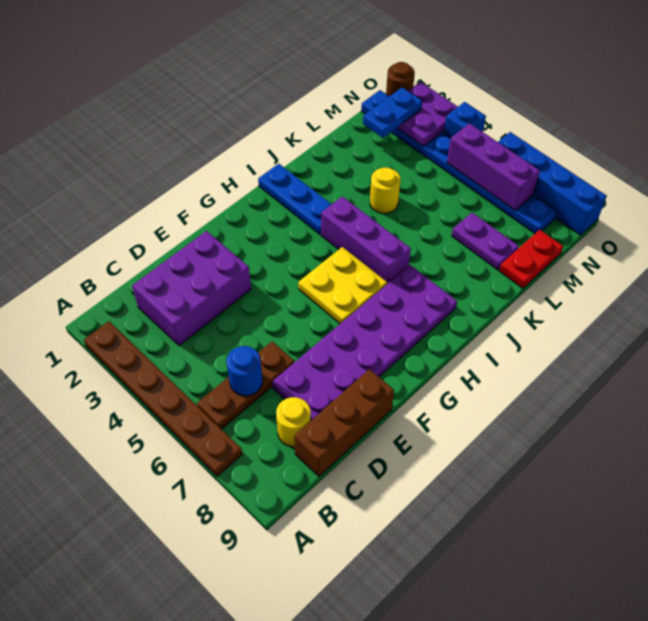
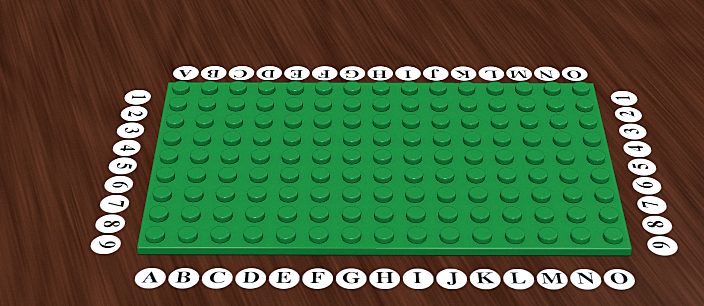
none -> brown plate A2:A7 level 1
none -> brown plate B6:D6 level 1
none -> purple brick C2:E3 level 1

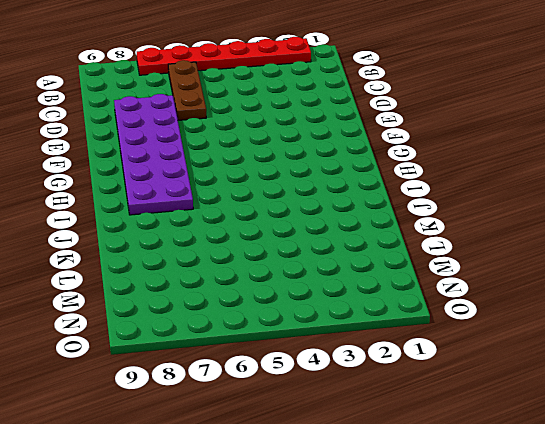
red plate A2:A7 level 1 -> brown plate A2:A7 level 1
none -> purple brick C2:E3 level 1
none -> yellow round brick C8 level 1
none -> brown brick C9:E9 level 1

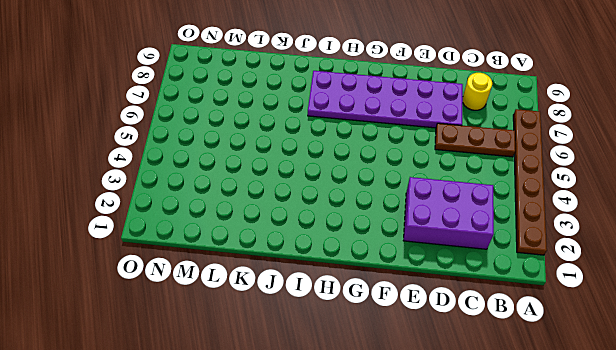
none -> brown brick C9:E9 level 1
none -> yellow plate G5:H6 level 1
none -> blue plate I1:I3 level 1

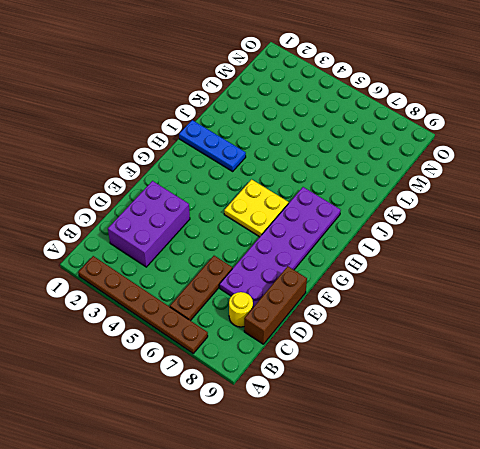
none -> purple brick I4:I6 level 1
none -> yellow round brick K4 level 1
none -> purple plate L7:L8 level 1

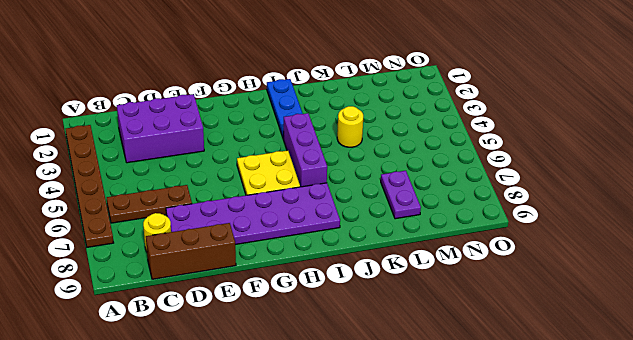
none -> red plate L9:M9 level 1
none -> blue plate N1:N8 level 1
none -> brown round brick O1 level 1

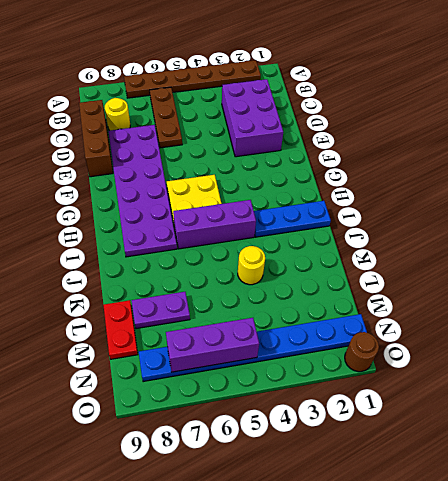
none -> blue brick O4 level 1
none -> blue brick O6:O9 level 1
none -> blue round brick C6 level 2

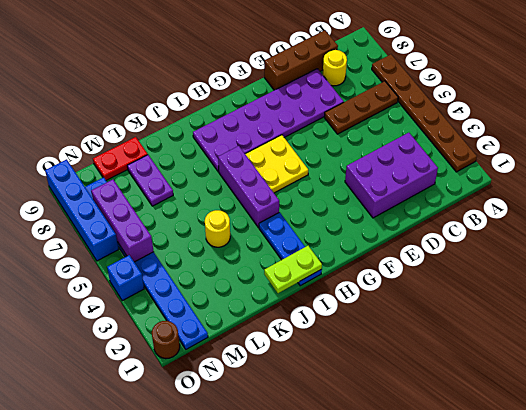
lime plate I1:J1 level 2 -> none
none -> blue round brick C6 level 2
none -> purple plate N2:O3 level 2
none -> blue plate M2:N2 level 3

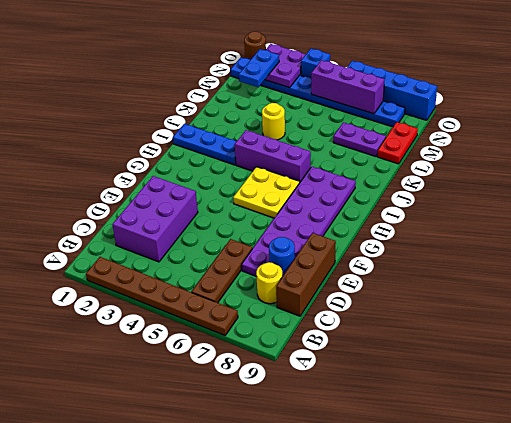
blue round brick D8 level 2 -> blue round brick C6 level 2

